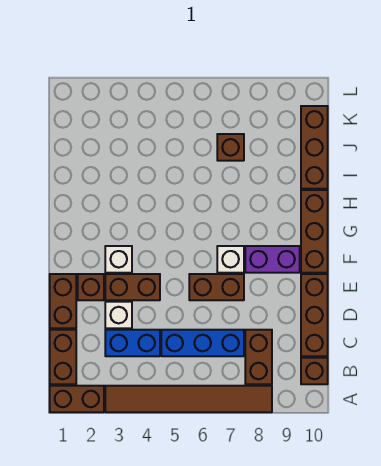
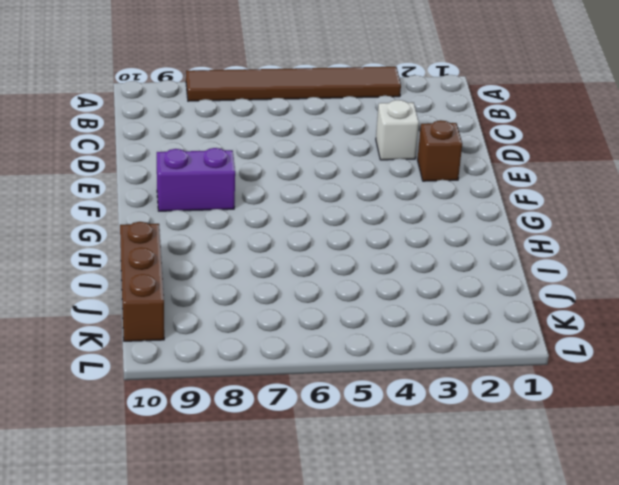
none -> brown brick A1:A2 level 1
none -> brown brick B1:C1 level 1
none -> brown brick B8:C8 level 1

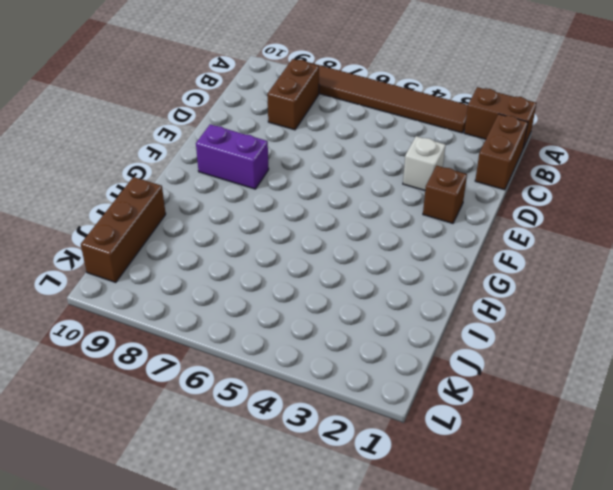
none -> brown brick B10 level 1
none -> blue brick C3:C4 level 1
none -> blue brick C5:C7 level 1

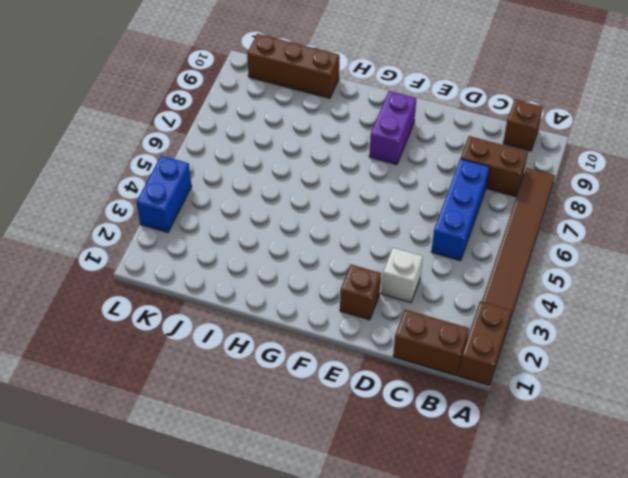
blue brick L3:L4 level 1 -> blue brick C3:C4 level 1
none -> brown brick C10:E10 level 1
none -> brown brick D1:E1 level 1
none -> brown brick E3:E4 level 1

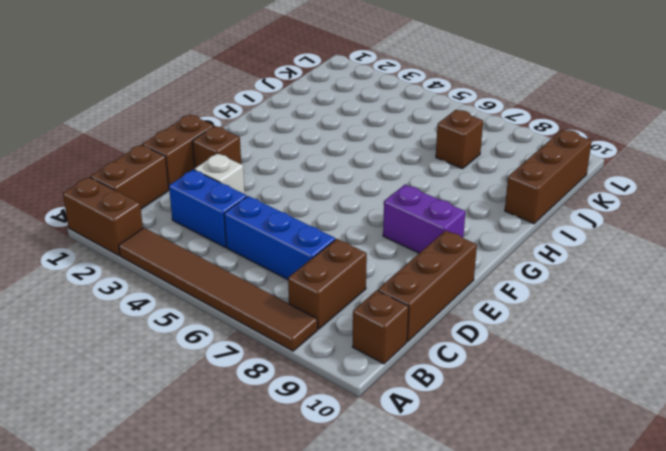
none -> brown brick E3:E4 level 1
none -> brown brick E6:E7 level 1
none -> white brick F3 level 1

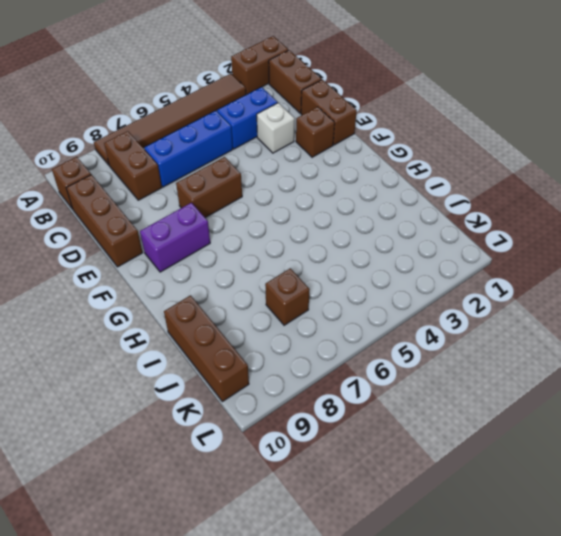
none -> brown brick E3:E4 level 1
none -> white brick F3 level 1
none -> white brick F7 level 1

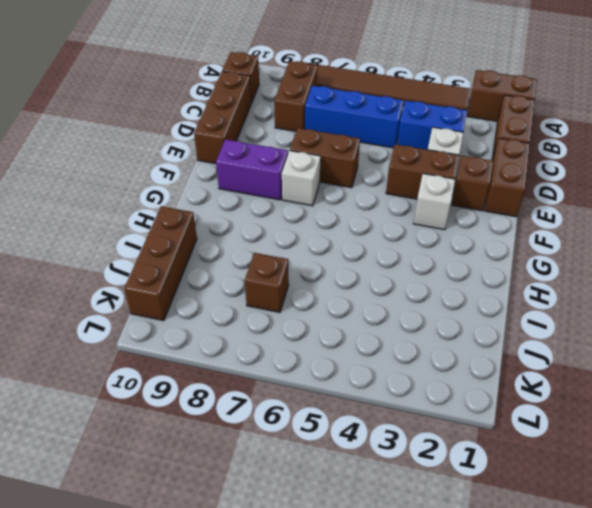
none -> brown brick F10:H10 level 1

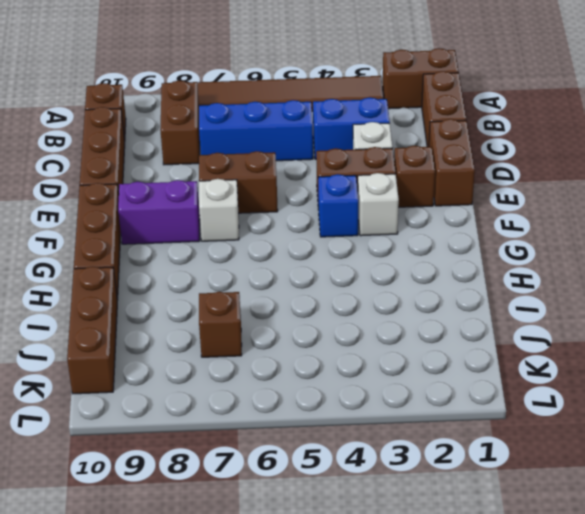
blue brick F4 level 1 -> none

